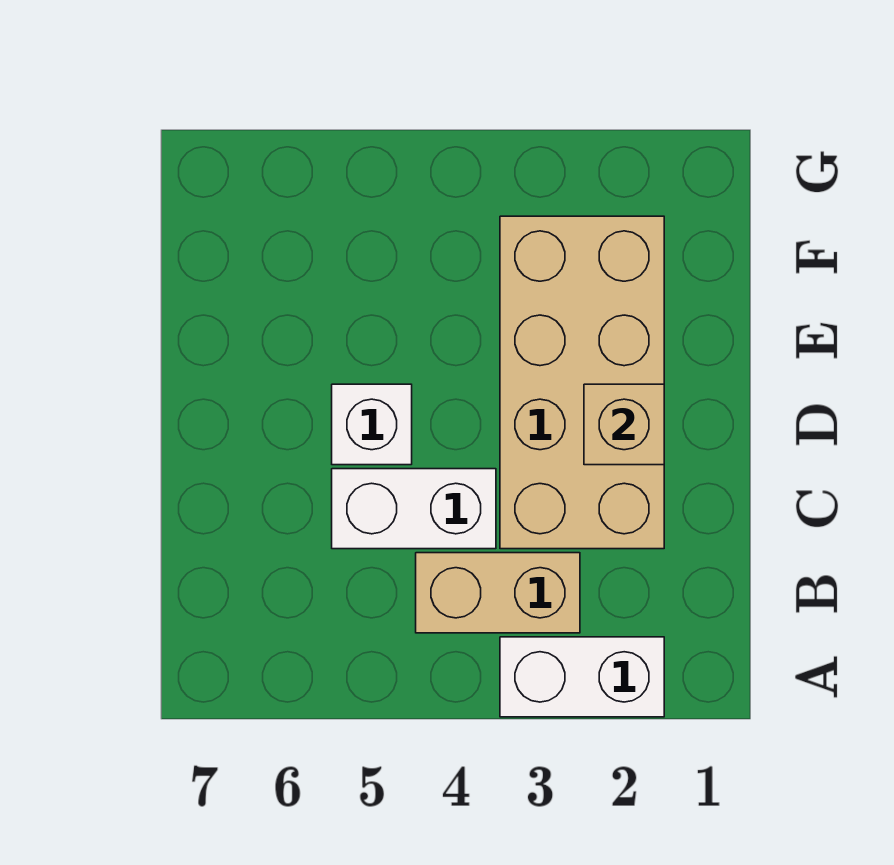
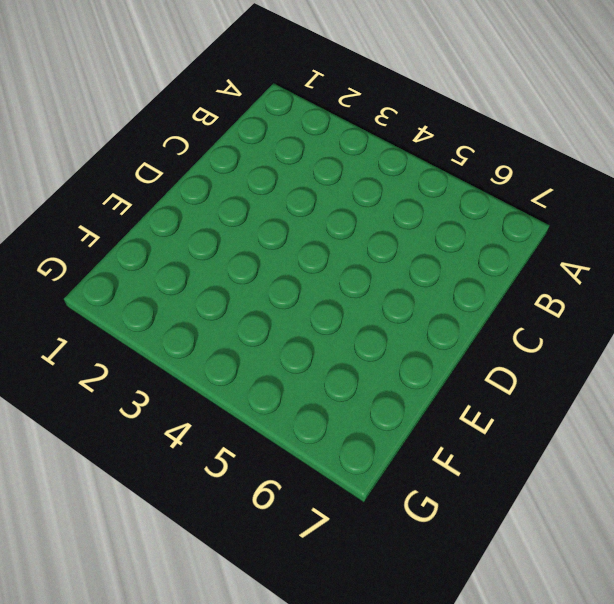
none -> white brick A2:A3 level 1
none -> tan brick B3:B4 level 1

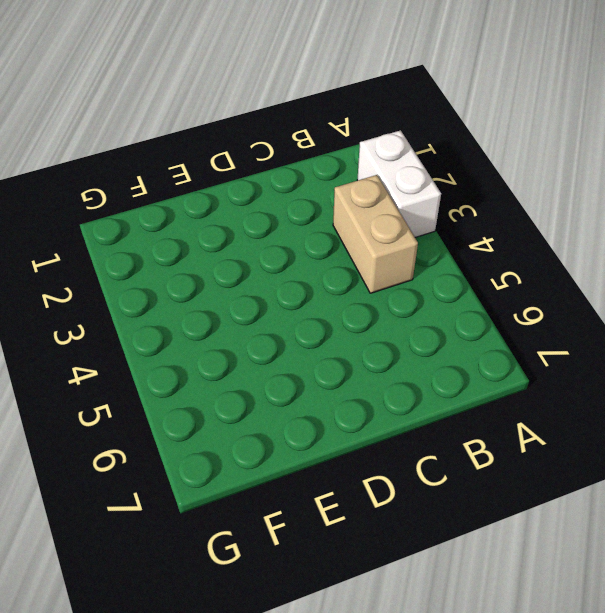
none -> tan brick C2:F3 level 1
none -> white brick C4:C5 level 1

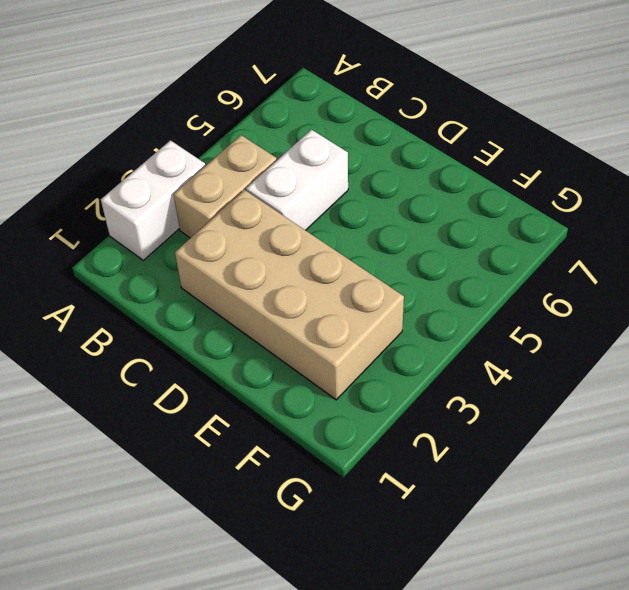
none -> white brick D5 level 1
none -> tan brick D2 level 2

